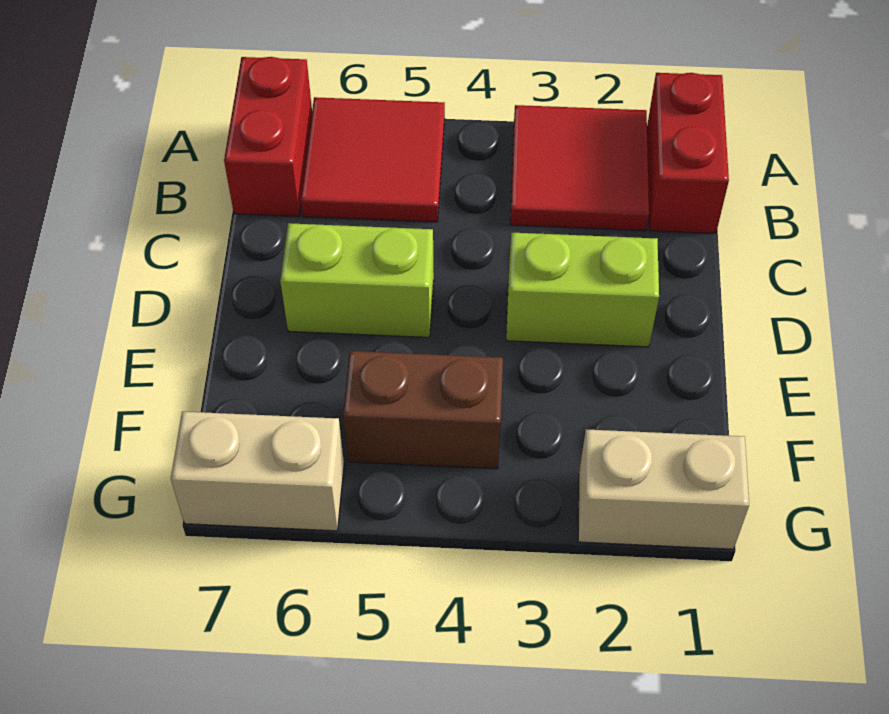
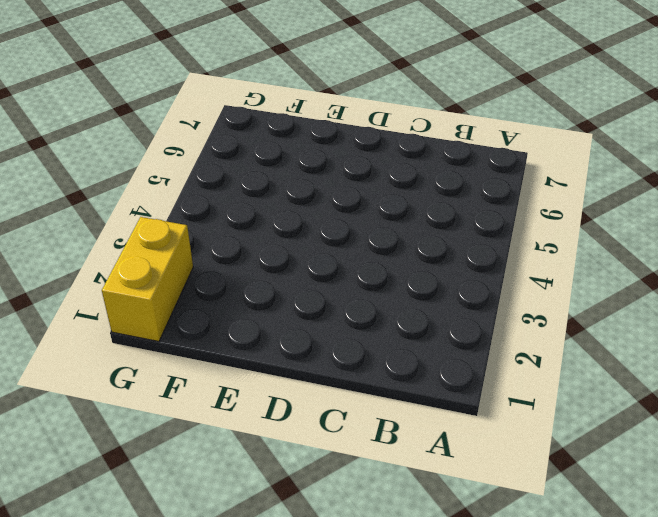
yellow brick G1:G2 level 1 -> tan brick G1:G2 level 1
none -> red brick A1:B1 level 1
none -> red tile A2:B3 level 1

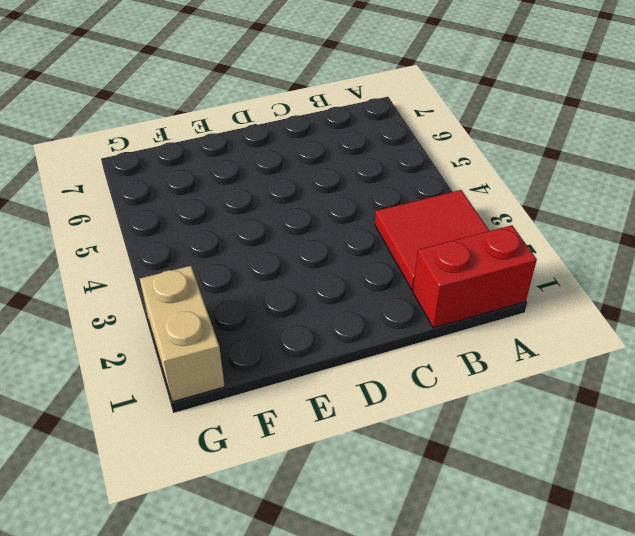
none -> red tile A5:B6 level 1
none -> red brick A7:B7 level 1

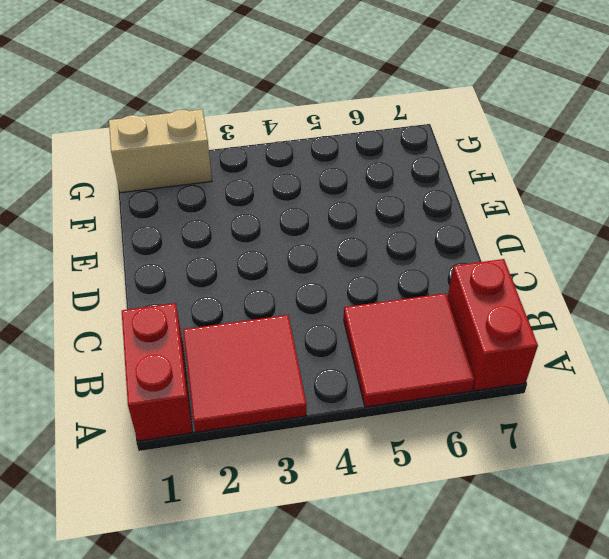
none -> lime brick D2:D3 level 1
none -> lime brick D5:D6 level 1

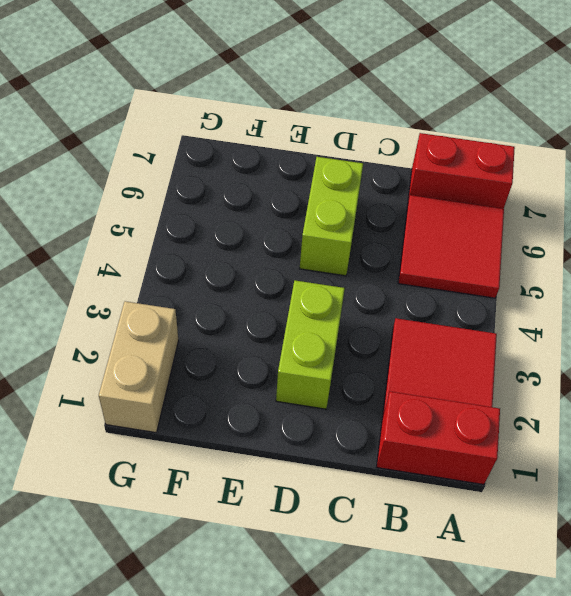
none -> brown brick F4:F5 level 1
none -> tan brick G6:G7 level 1

